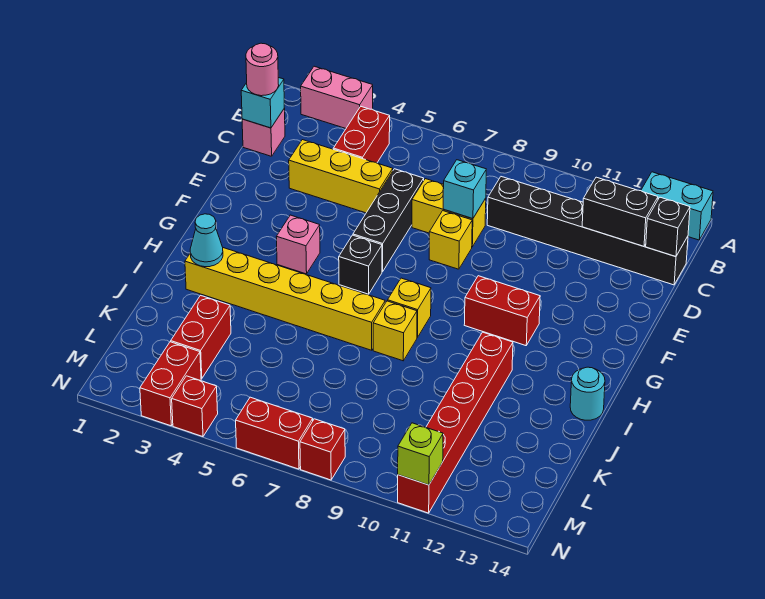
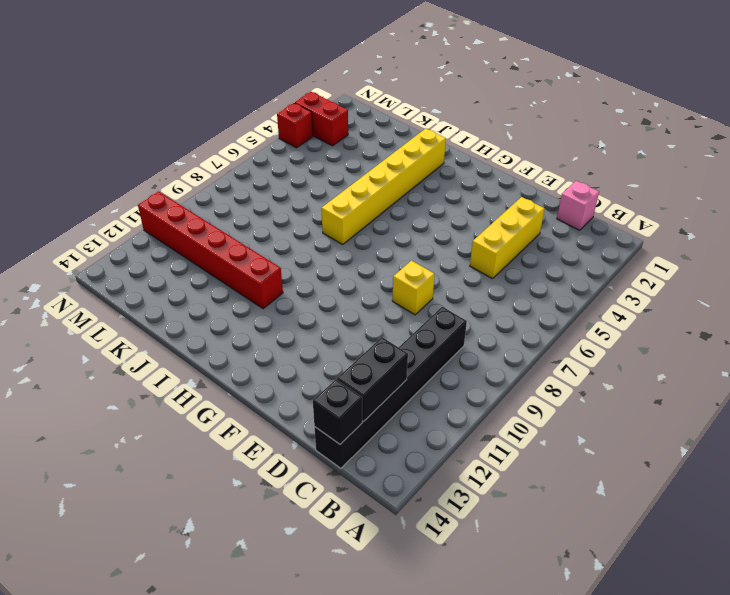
none -> pink brick A2:A3 level 1
none -> cyan brick A13:A14 level 1
none -> red brick B4:C4 level 1

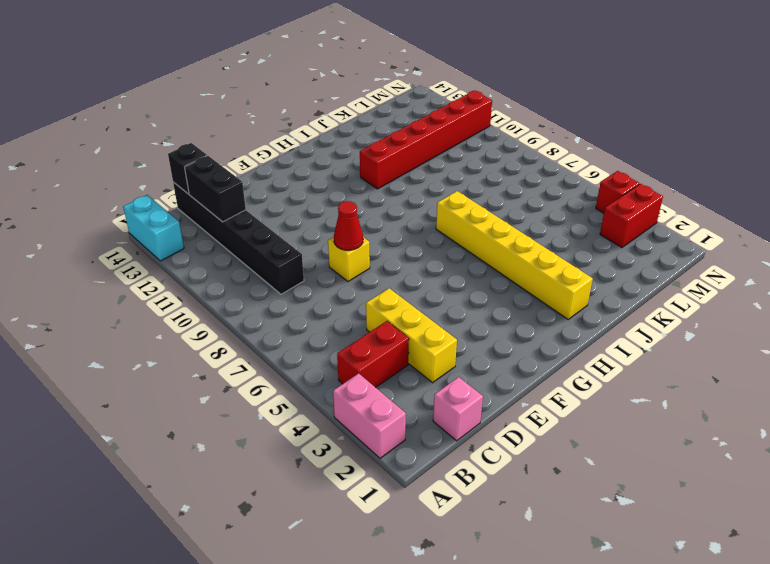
red cone E8 level 2 -> none
none -> black brick D6:F6 level 1
none -> yellow brick D7:D8 level 1
none -> pink brick G4 level 1

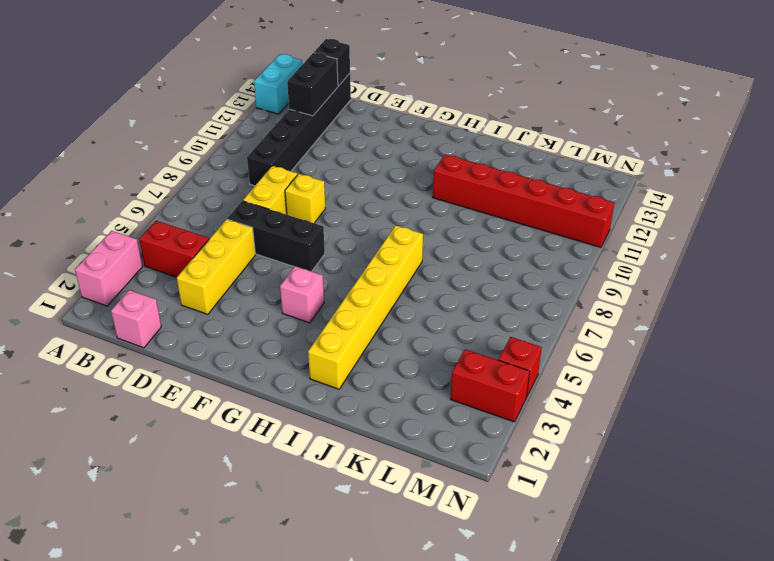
none -> black brick G6 level 1
none -> red brick G10:G11 level 1
none -> yellow brick H8 level 1

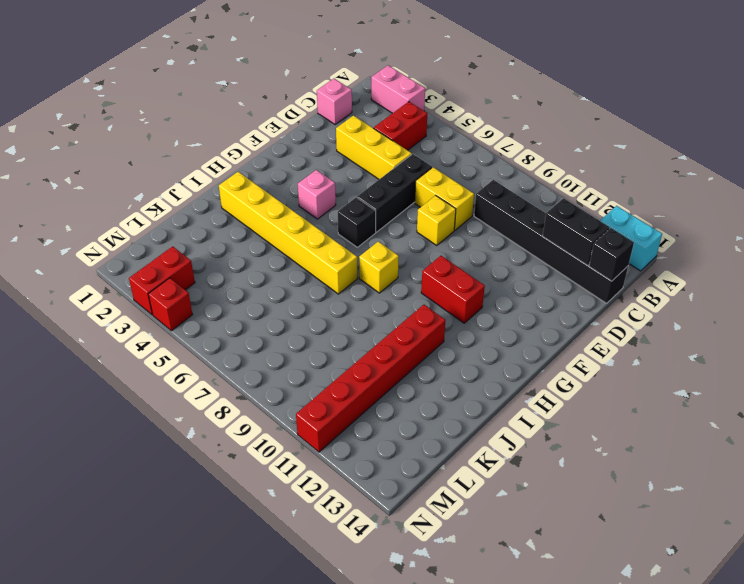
none -> yellow brick I8 level 1
none -> cyan round brick I14 level 1
none -> red brick K3:L3 level 1

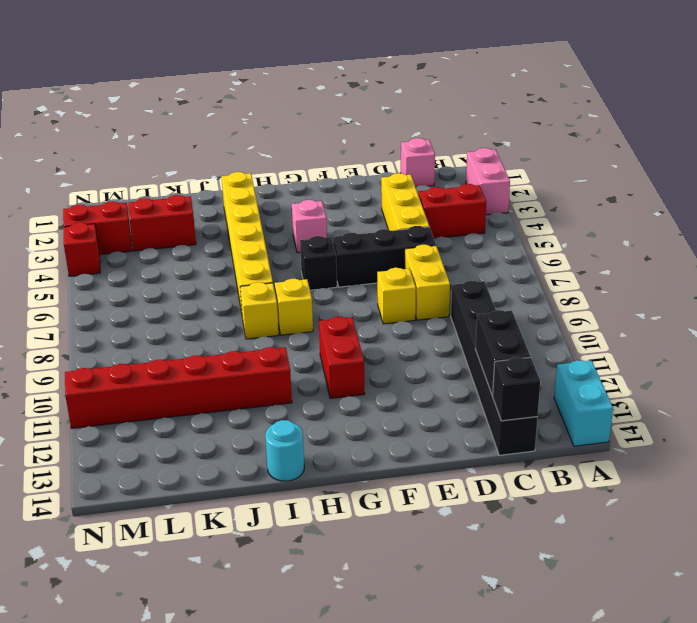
none -> red brick N6:N7 level 1
none -> red brick N8 level 1
none -> cyan brick C1 level 2

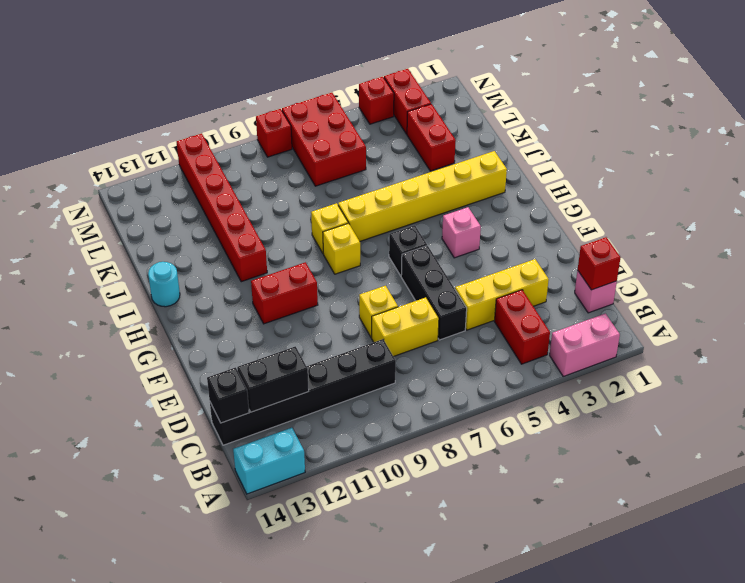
red brick C1 level 2 -> cyan brick C1 level 2
red brick L6:N7 level 1 -> red brick N6:N7 level 1
none -> cyan brick D8 level 2
none -> cyan cone I2 level 2
none -> lime brick N11 level 2

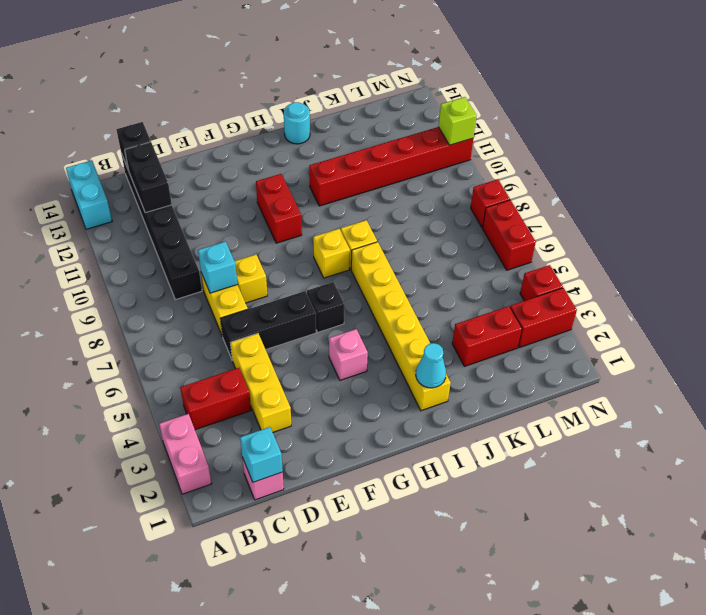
none -> pink round brick C1 level 3

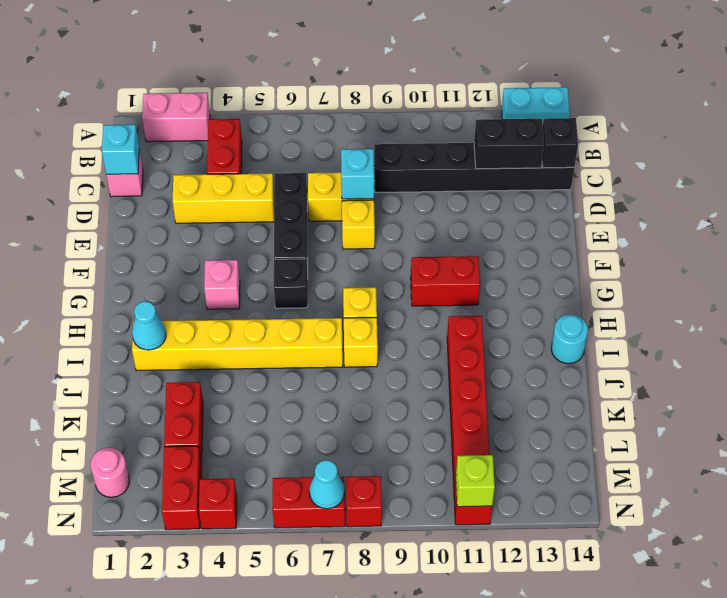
pink round brick M1 level 1 -> pink round brick C1 level 3
cyan cone N7 level 2 -> none

